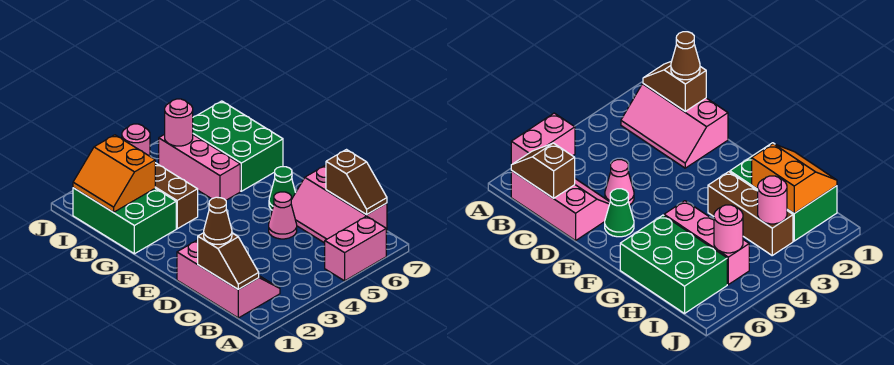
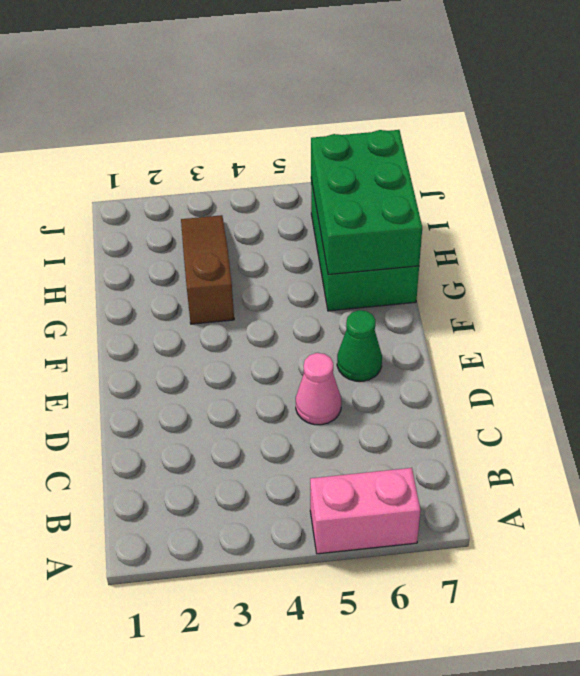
brown slope G3:I3 level 1 top G -> brown brick G3:I3 level 1
green brick G6:I7 level 2 -> green brick G1:I2 level 1
none -> pink slope B1:D2 level 1 top 1
none -> pink slope B6:D7 level 1 top 7
none -> pink brick G5:I5 level 1

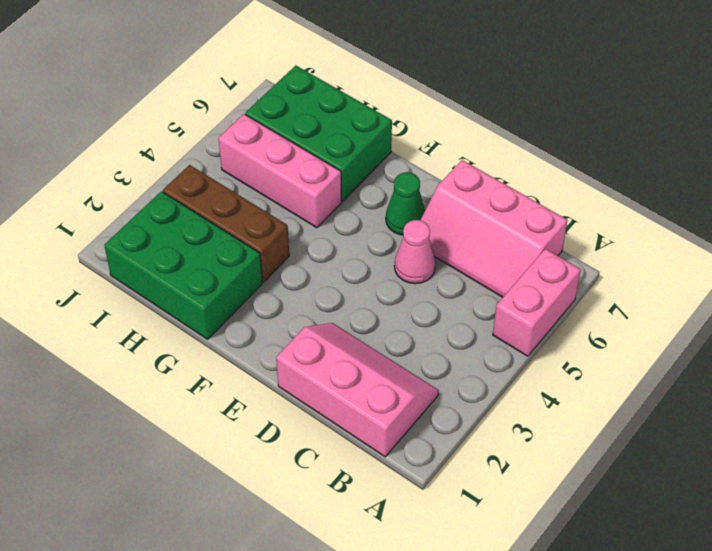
none -> brown slope B1:C1 level 2 top C
none -> brown slope B7:C7 level 2 top C
none -> orange slope H1:I2 level 2 top 2

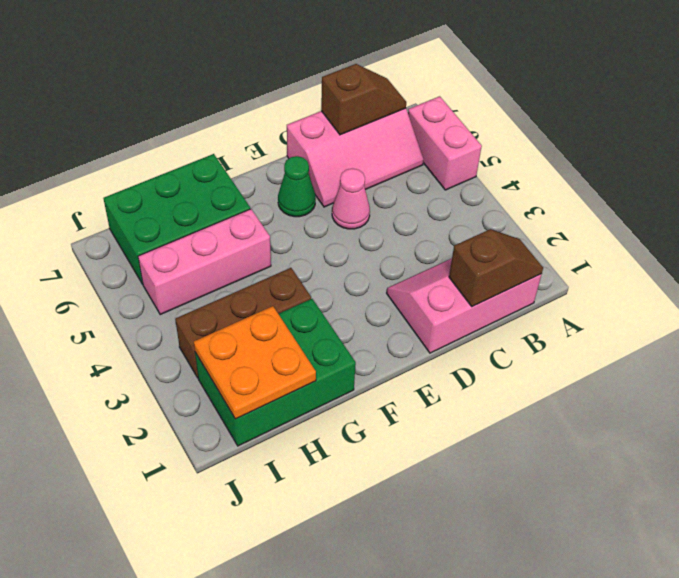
orange plate H1:I2 level 2 -> orange slope H1:I2 level 2 top 2
none -> pink round brick I3 level 2
none -> pink round brick I5 level 2
none -> brown cone C1 level 3

